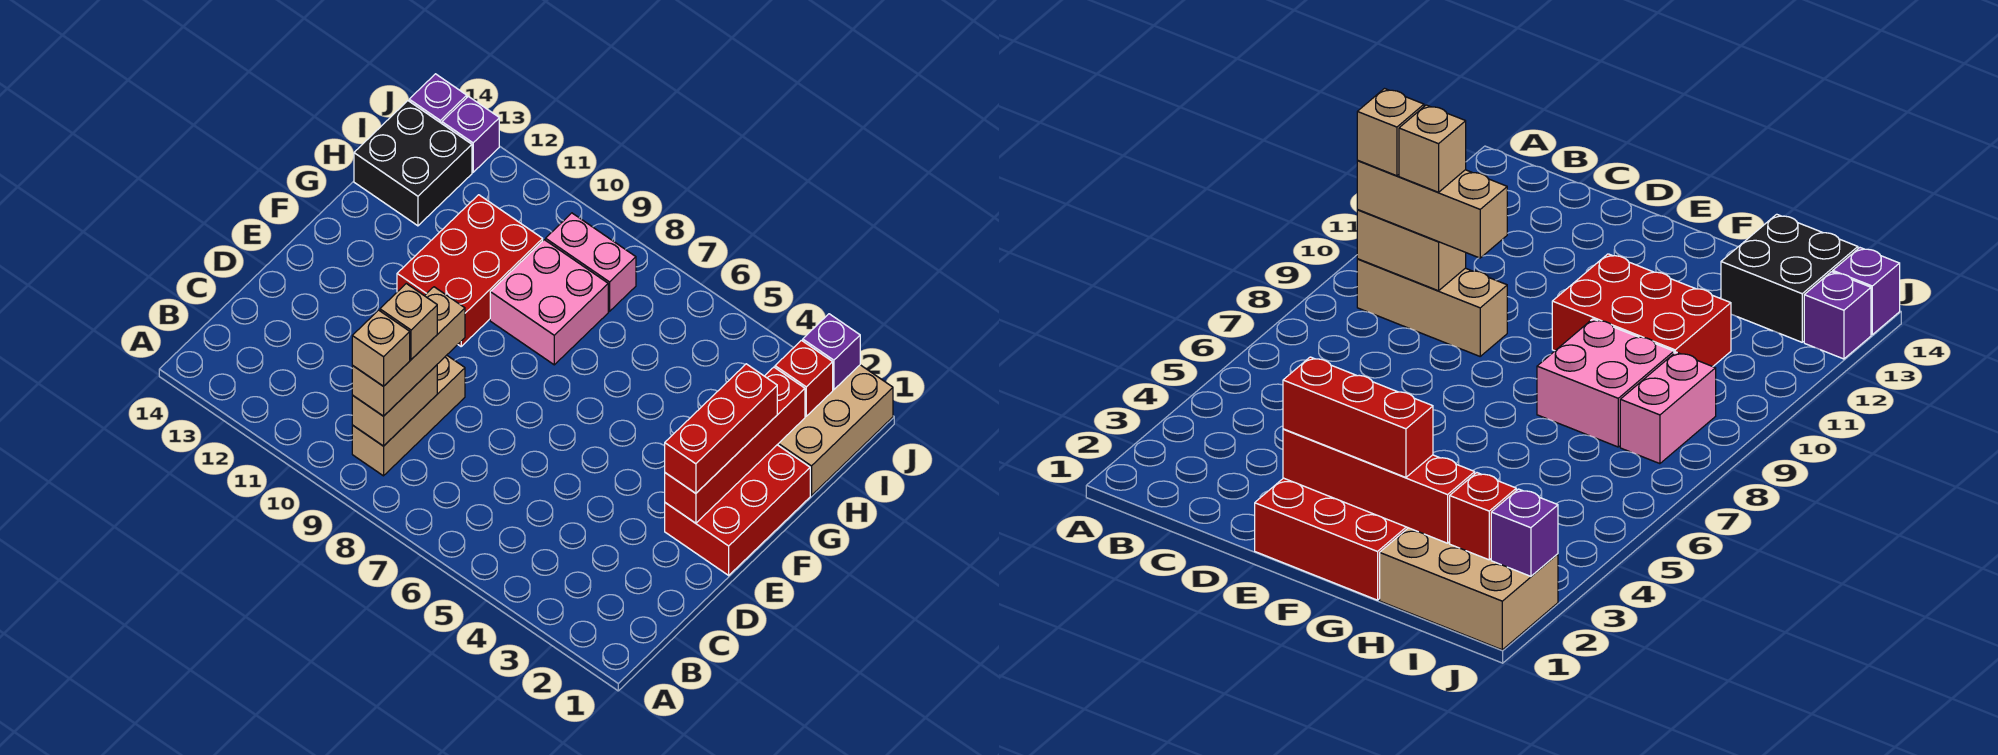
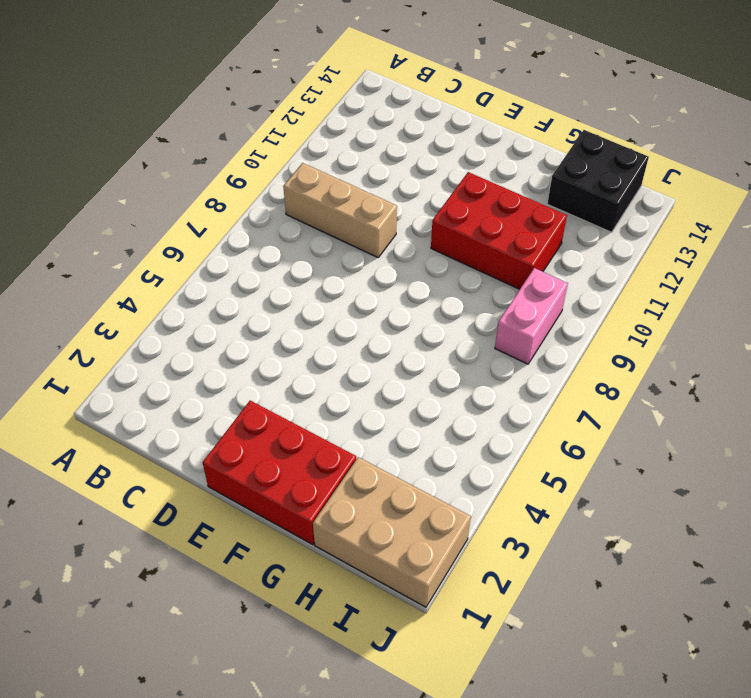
none -> pink brick G8:H9 level 1
none -> purple brick J13 level 1
none -> purple brick J14 level 1

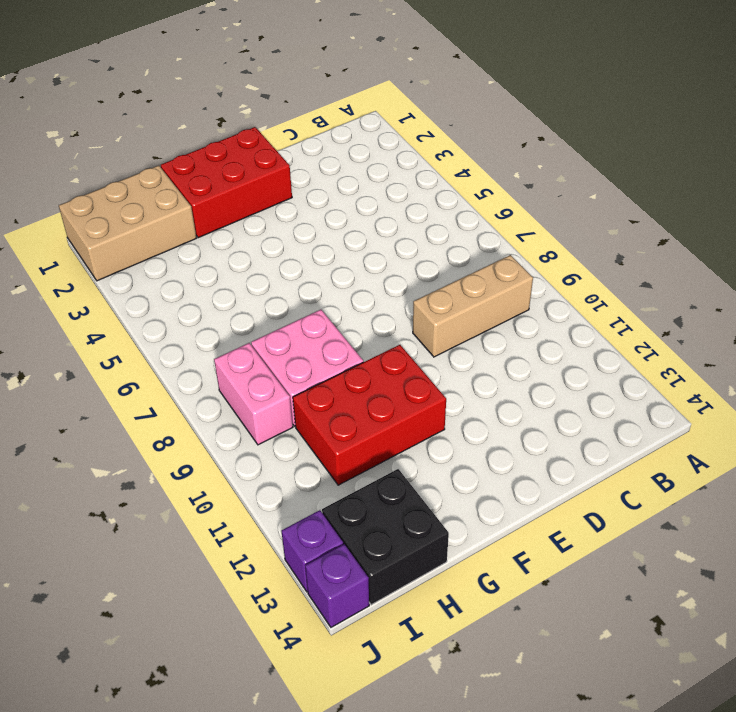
none -> tan brick B9:C9 level 2
none -> red brick E2:H2 level 2
none -> red brick I2 level 2

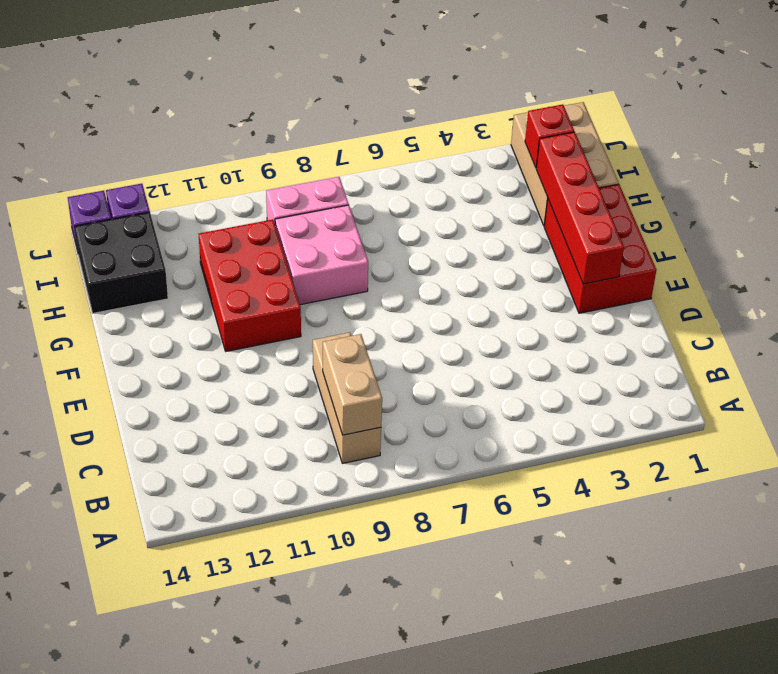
none -> purple brick J2 level 2
none -> tan brick B9:D9 level 3
none -> red brick E2:G2 level 3

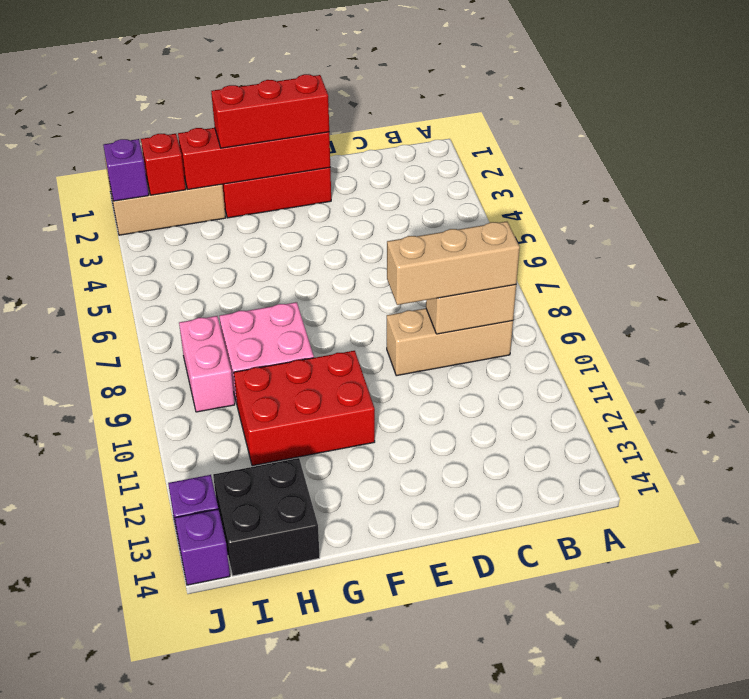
none -> tan brick B9 level 4
none -> tan brick C9 level 4

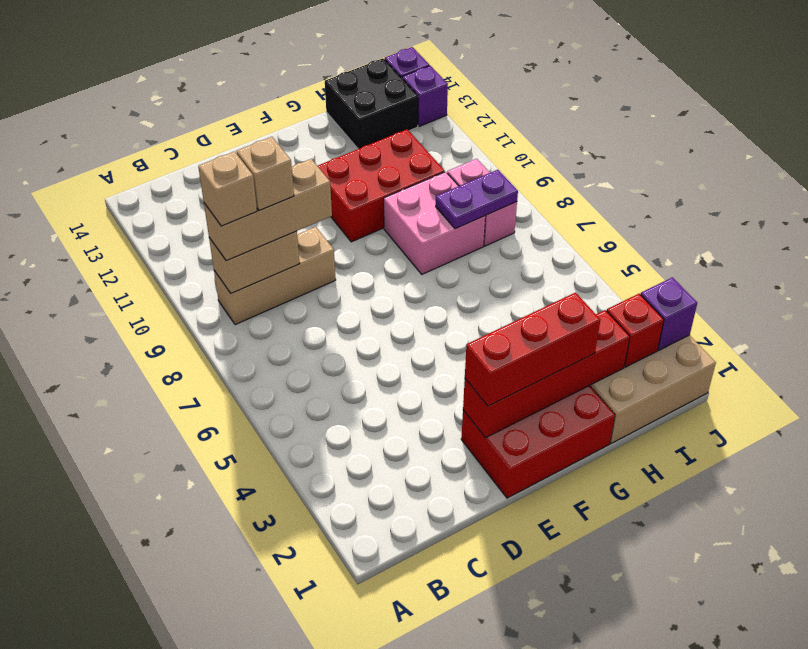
purple plate H8:I8 level 2 -> none

